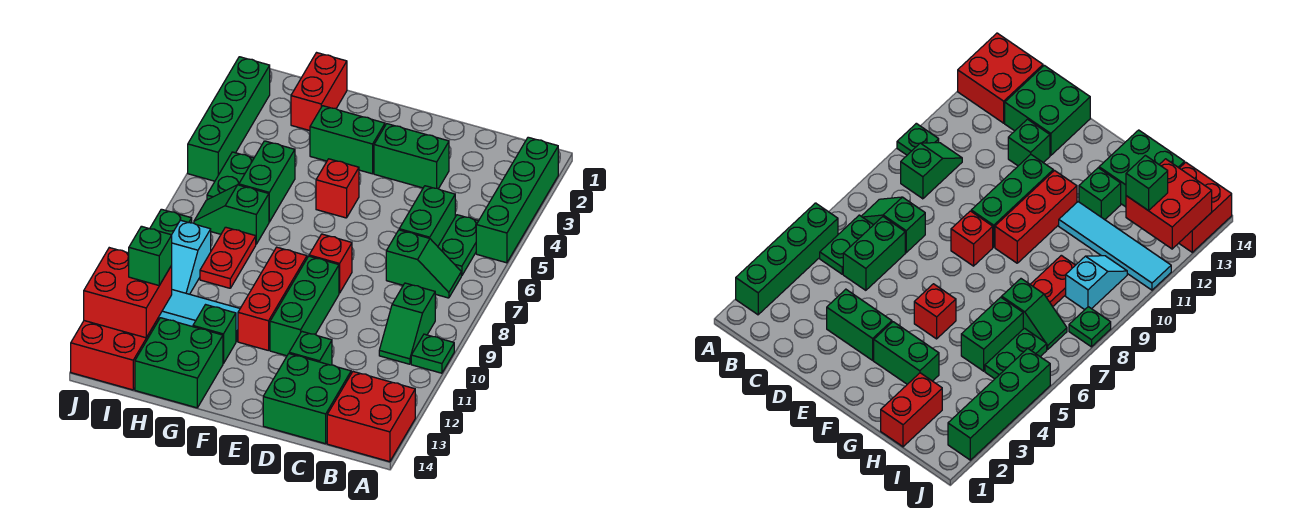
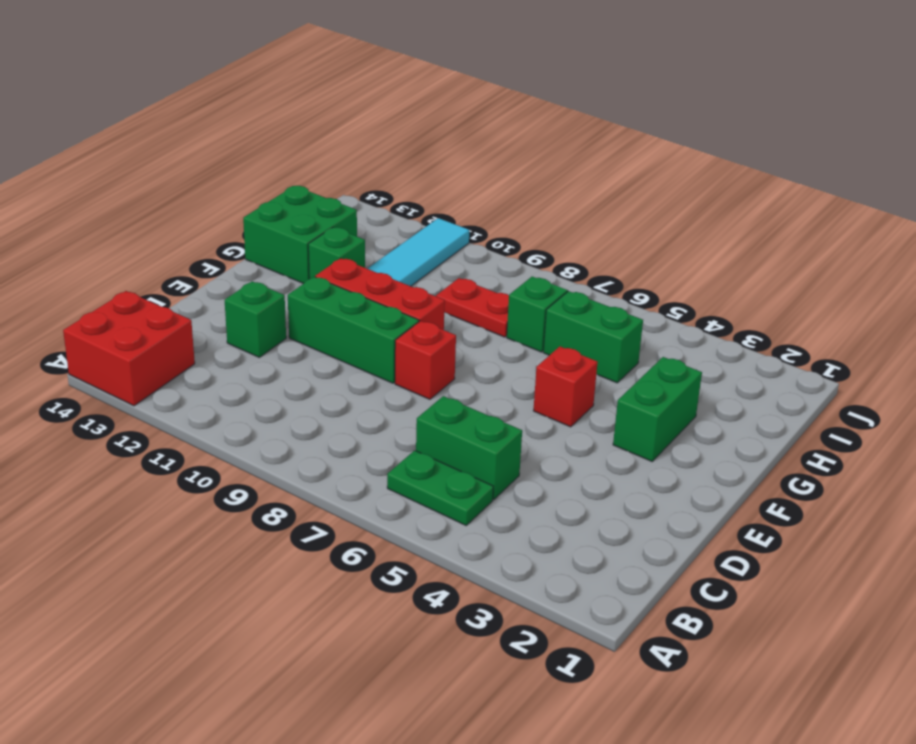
none -> green brick A2:A5 level 1
none -> green plate A10 level 1
none -> green slope B7:C7 level 1 top C

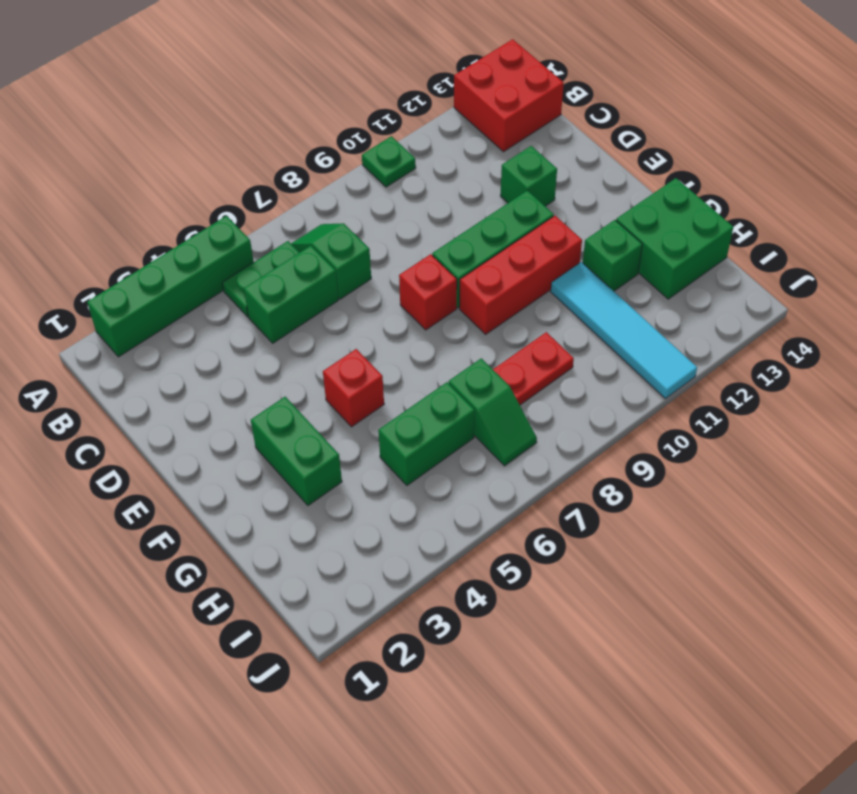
none -> green slope B9:B10 level 1 top 9
none -> green brick C13:D14 level 1
none -> green brick D3:E3 level 1

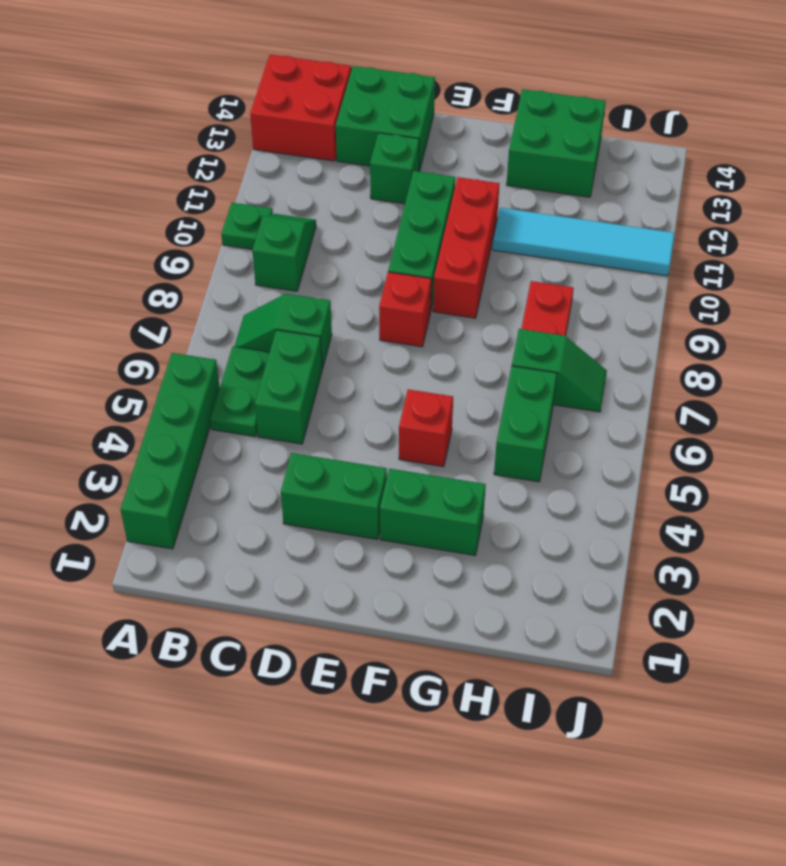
none -> green brick G12 level 1
none -> red brick H1:H2 level 1
none -> green plate I5:I6 level 1

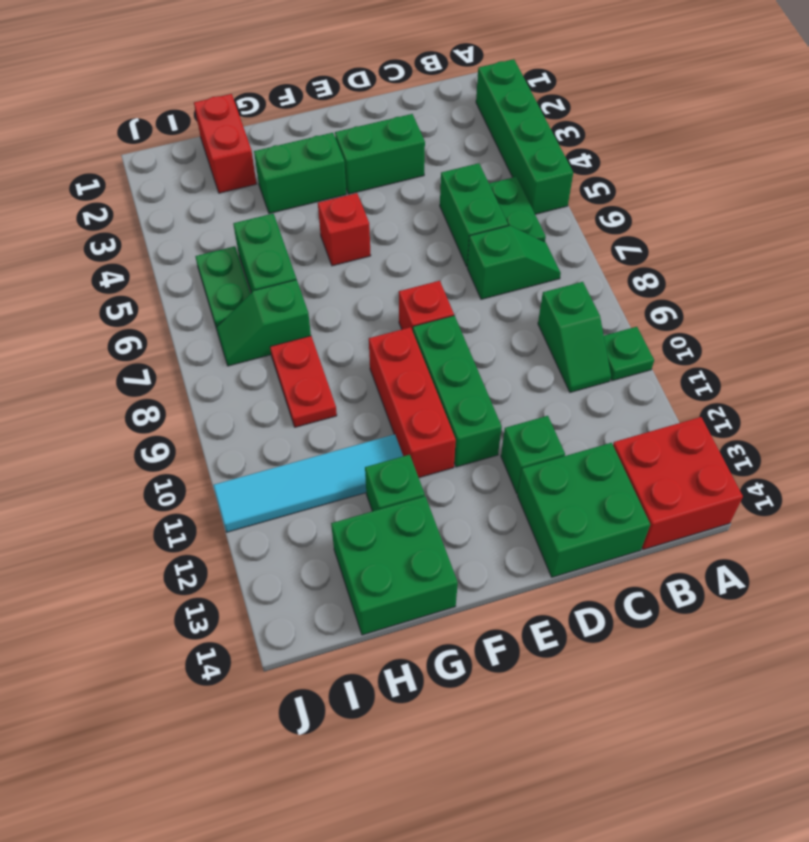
none -> cyan slope I9:I10 level 1 top 9
none -> red brick I13:J14 level 1
none -> green brick J2:J5 level 1

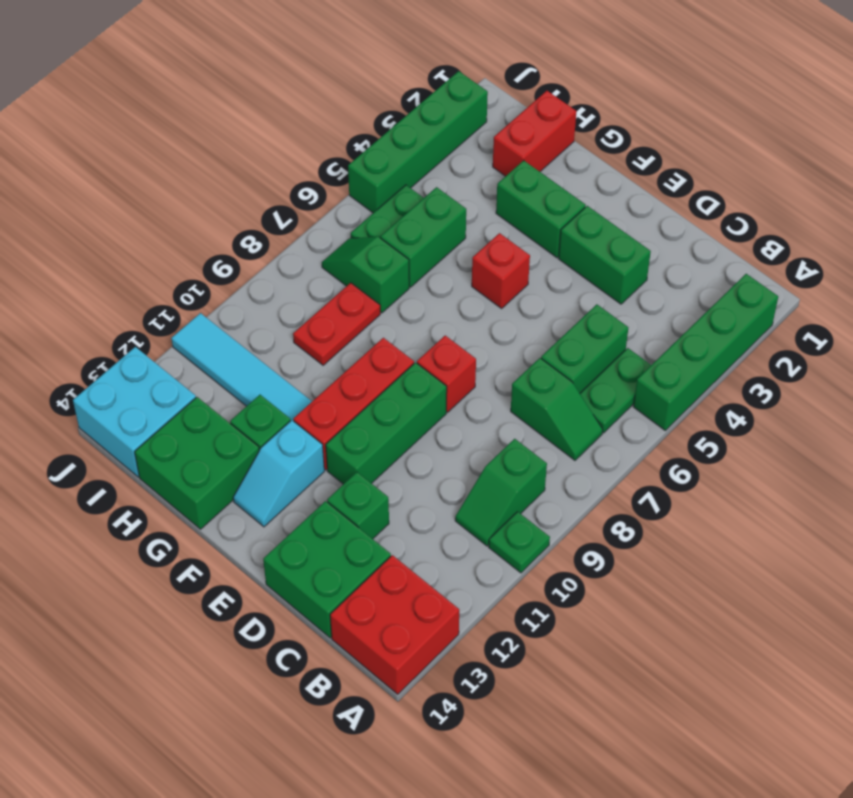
cyan slope F12:F13 level 1 top 12 -> cyan slope I9:I10 level 1 top 9
cyan brick I13:J14 level 1 -> red brick I13:J14 level 1
none -> green plate J8 level 1
none -> red brick I12:J13 level 2
none -> green brick I12 level 3

